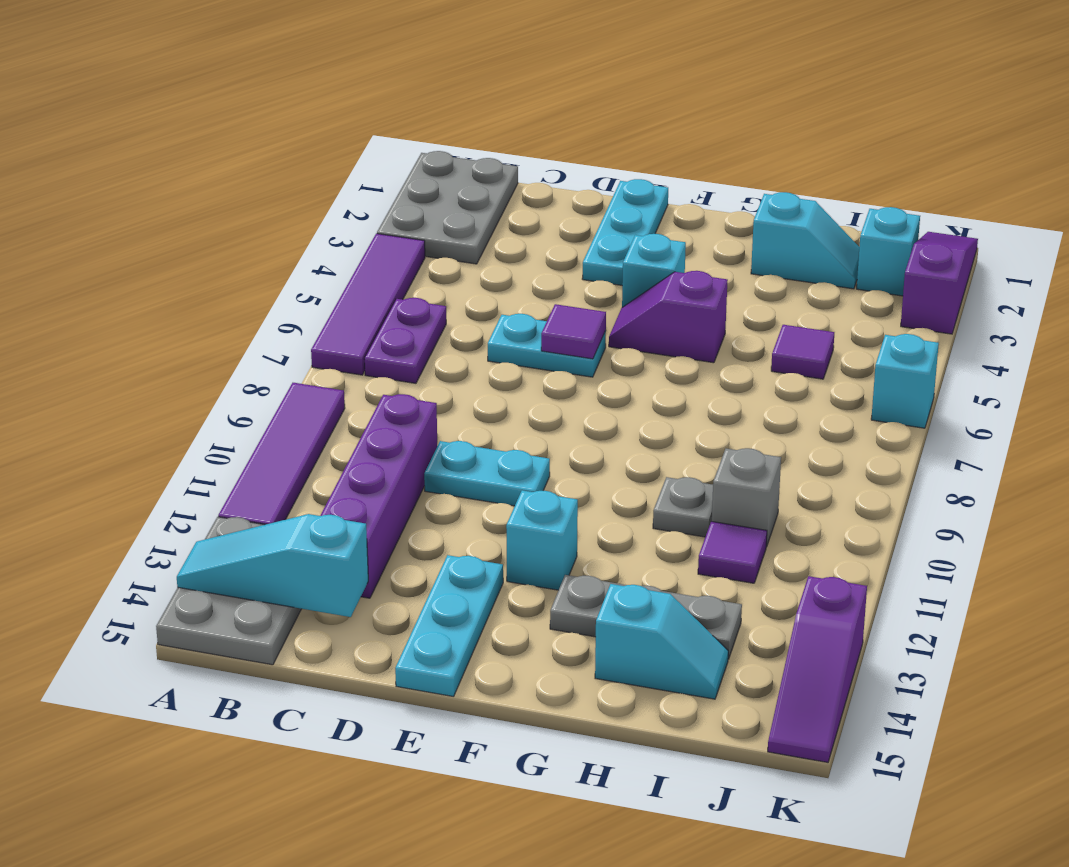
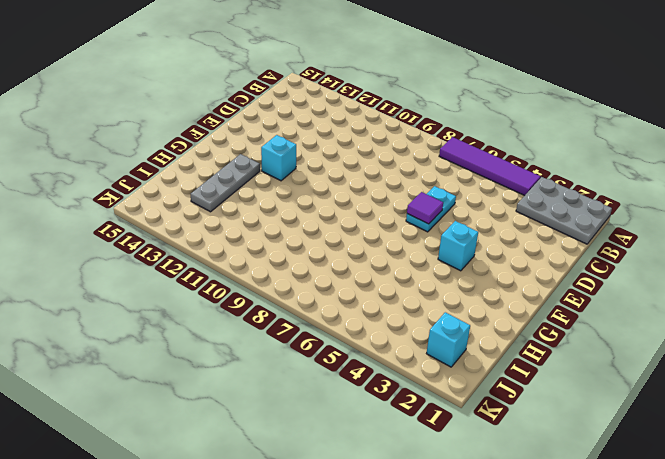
none -> purple tile A9:A12 level 1
none -> grey plate A13:B15 level 1
none -> purple plate B6:B7 level 1

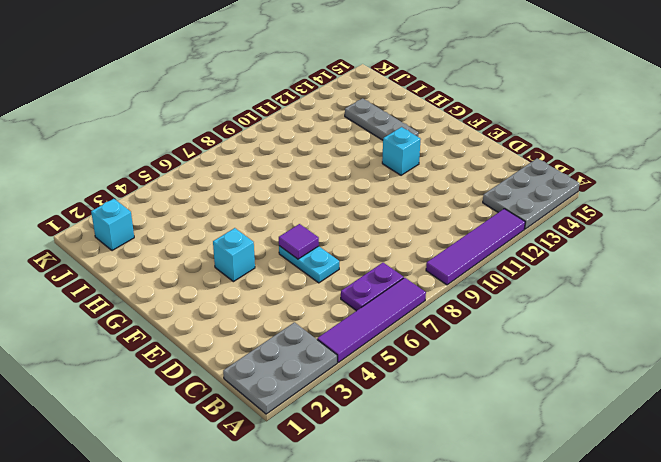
none -> purple brick C10:C13 level 1
none -> cyan plate D10:E10 level 1
none -> cyan plate E1:E3 level 1

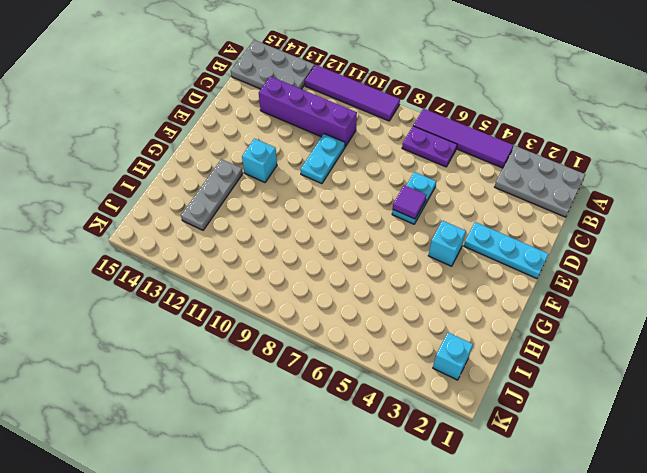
none -> cyan plate E13:E15 level 1
none -> purple slope F5:G5 level 1 top G
none -> cyan slope H2:I2 level 1 top H

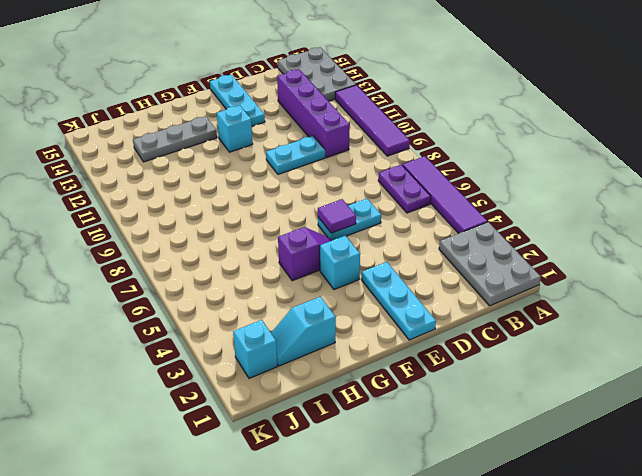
none -> grey plate H10 level 1
none -> cyan slope H14:I14 level 1 top H
none -> purple tile I5 level 1

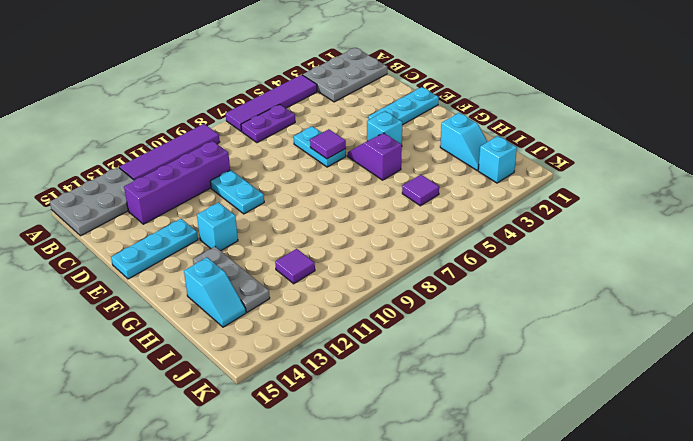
none -> grey plate H10 level 1
none -> grey brick I10 level 1
none -> purple slope K1:K3 level 1 top 3

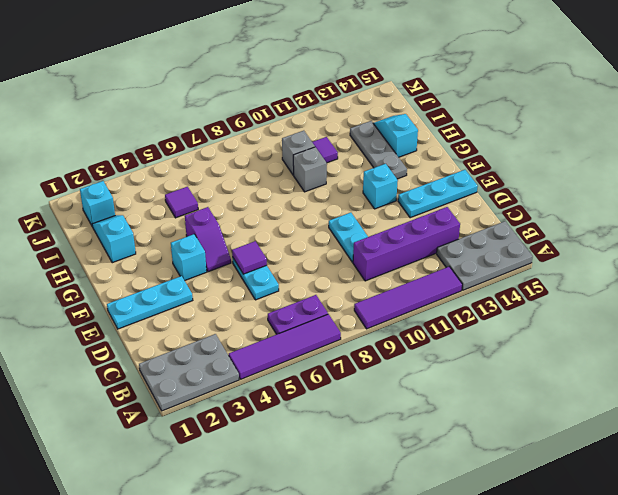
grey brick H10 level 1 -> grey plate H10 level 1
none -> purple slope K1:K3 level 1 top 3
none -> cyan brick K6 level 1
none -> purple slope K13:K15 level 1 top 13

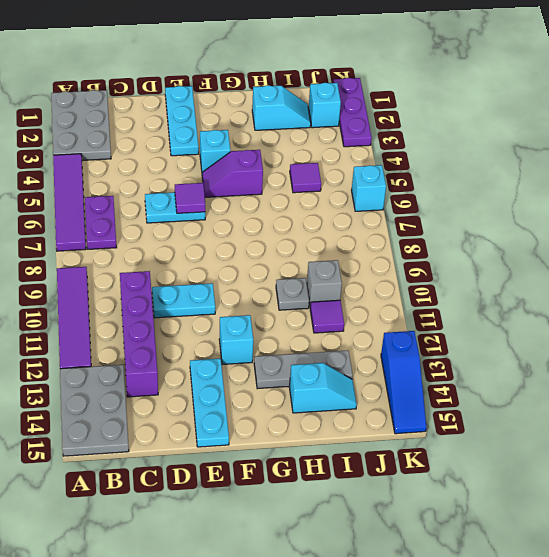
purple plate K1:K3 level 1 -> purple slope K1:K3 level 1 top 3
blue slope K13:K15 level 1 top 13 -> purple slope K13:K15 level 1 top 13
none -> cyan slope A14:C14 level 2 top C

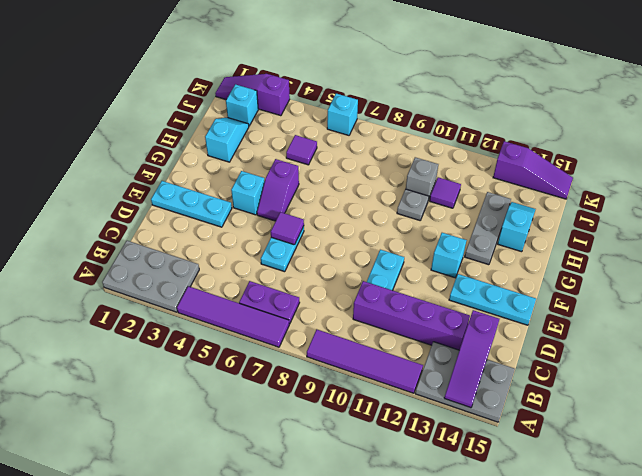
purple slope A14:C14 level 2 top C -> cyan slope A14:C14 level 2 top C

